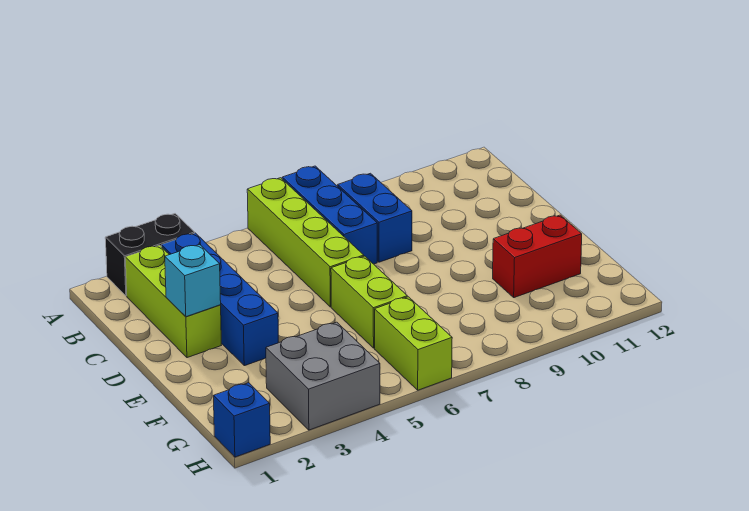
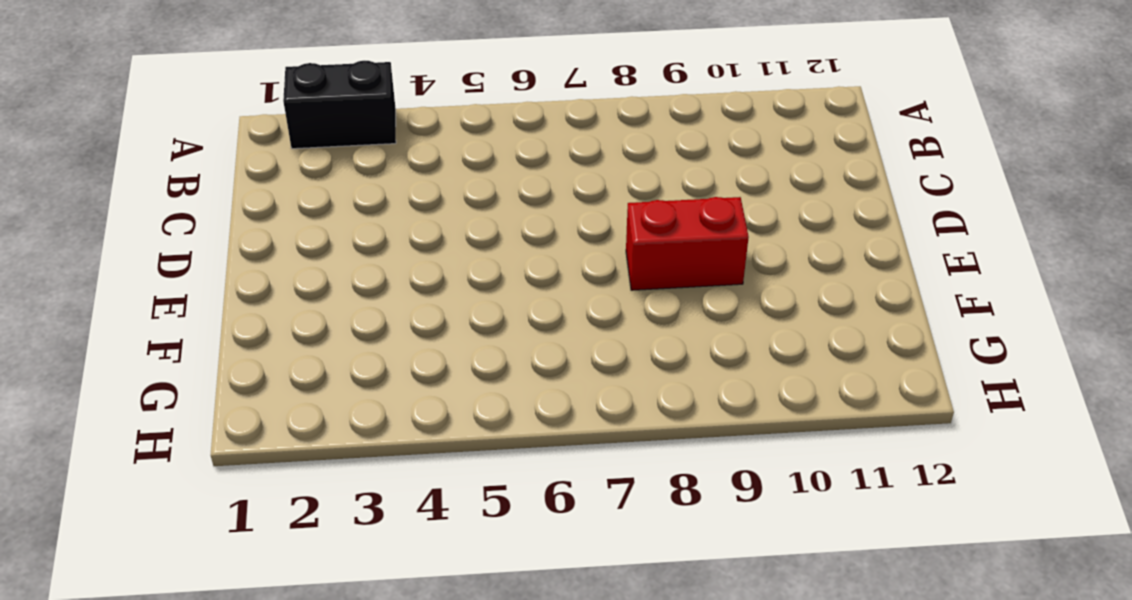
red brick E8:E9 level 1 -> red brick F10:F11 level 1
none -> lime brick A6:D6 level 1
none -> blue brick A7:C7 level 1
none -> lime brick B2:D2 level 1

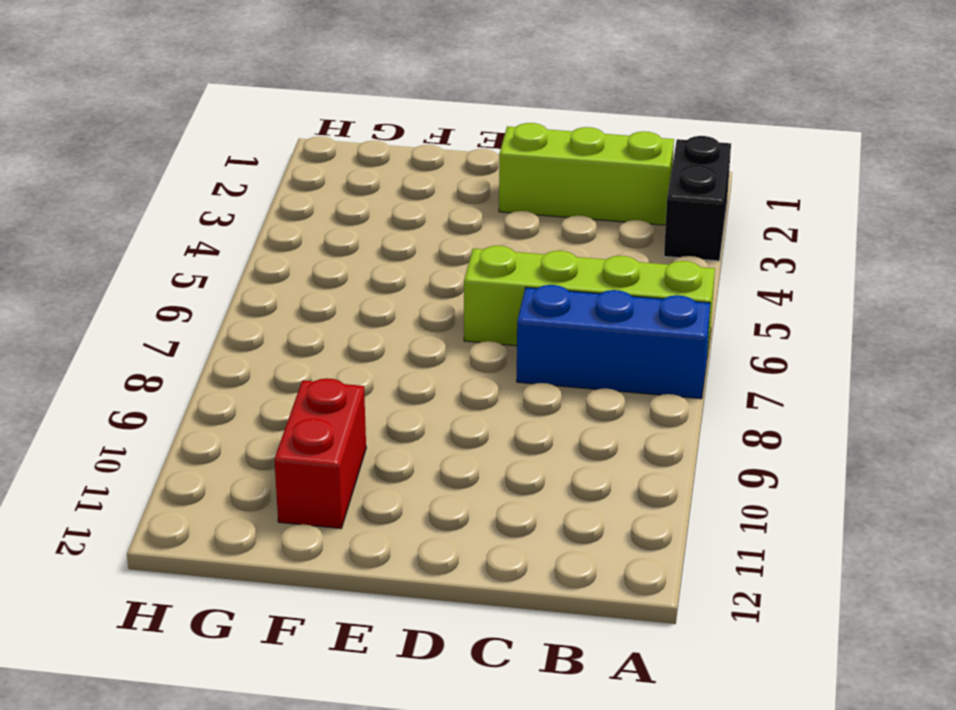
none -> blue brick B3:E3 level 1
none -> blue brick B8:C8 level 1
none -> lime brick E6:F6 level 1

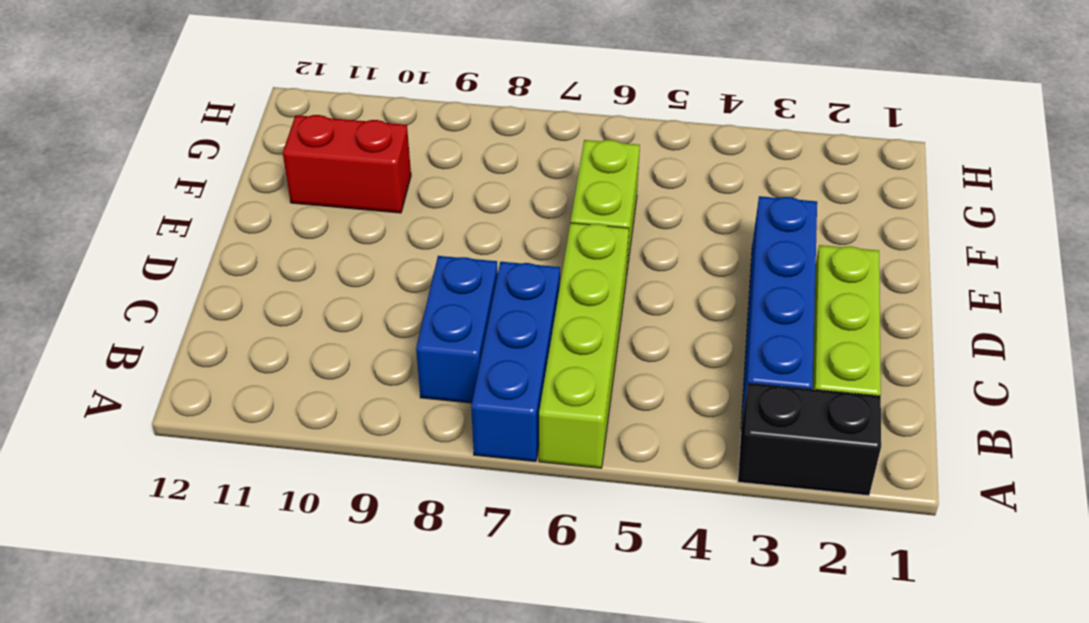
none -> grey brick G3:H4 level 1
none -> lime brick G6:H6 level 1
none -> blue brick H1 level 1

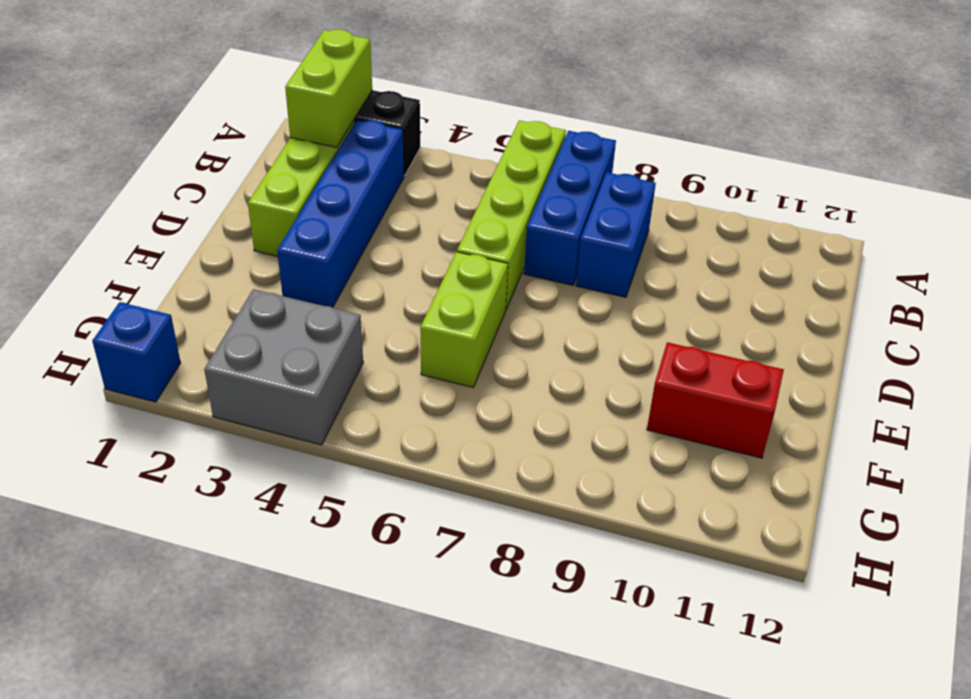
lime brick A2:B2 level 2 -> lime brick G6:H6 level 1
none -> cyan brick D2 level 2

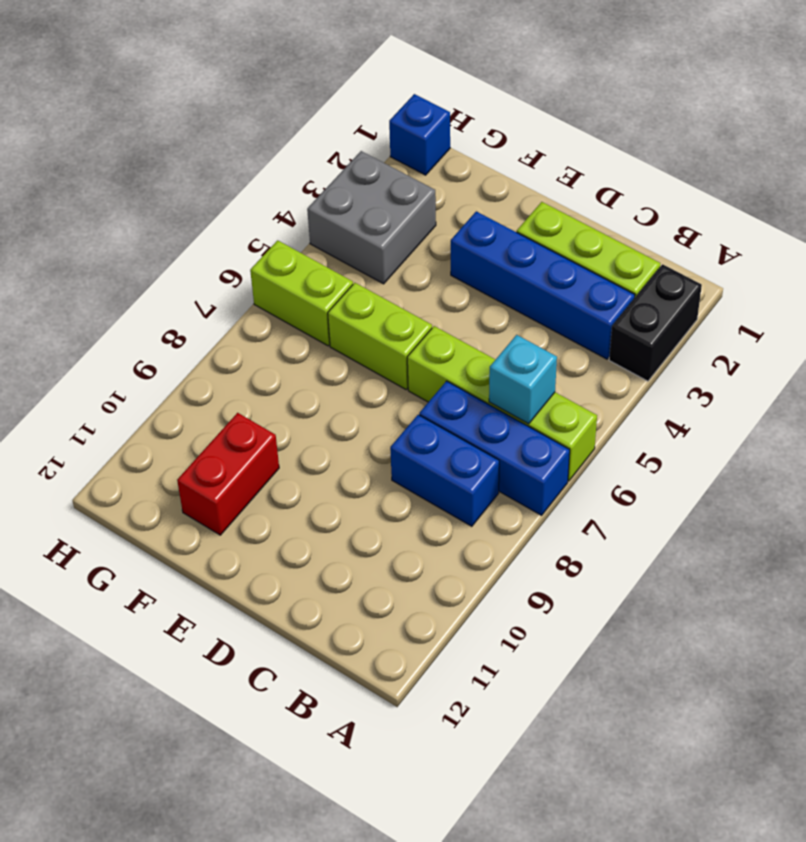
cyan brick B6 level 2 -> cyan brick D2 level 2

